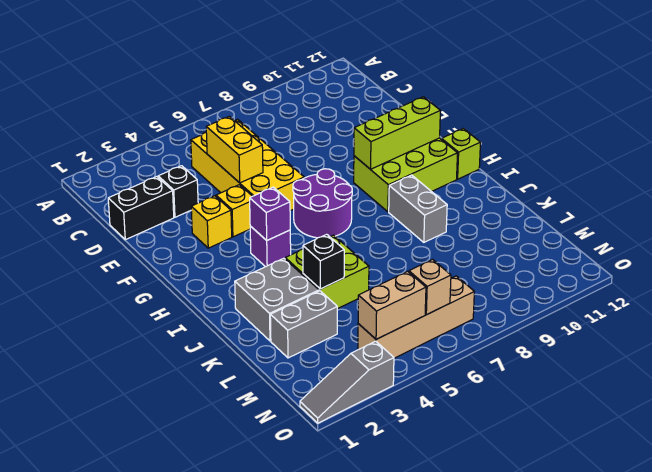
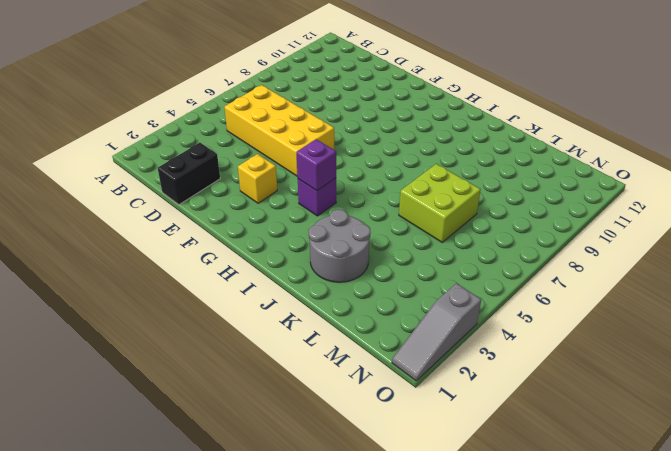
grey round brick J2:K3 level 1 -> grey brick J2:K3 level 1
lime brick K6:L7 level 1 -> lime brick J4:K5 level 1
none -> black brick D3 level 1
none -> yellow brick F4 level 1
none -> purple round brick G6:H7 level 1

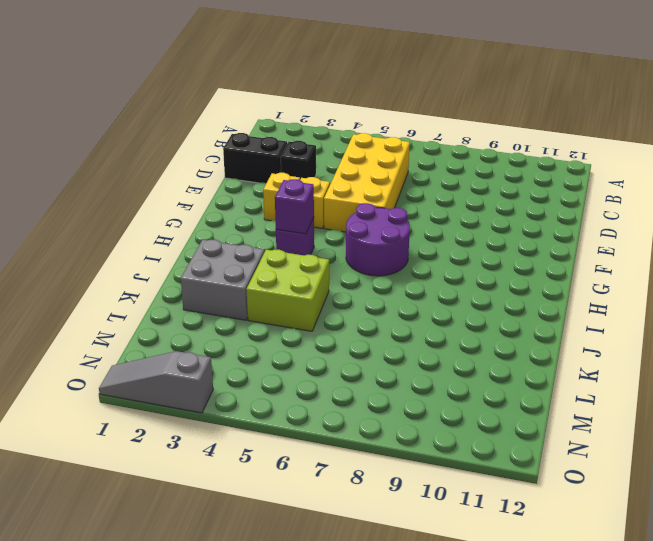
none -> lime brick G9:H11 level 1
none -> lime brick H12 level 1
none -> grey brick I9:J9 level 1

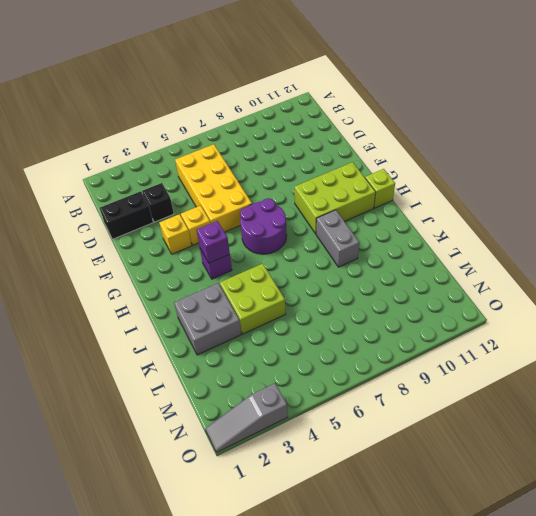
none -> grey brick L2:L3 level 1
none -> tan brick N4:N7 level 1
none -> yellow brick D5:E5 level 2

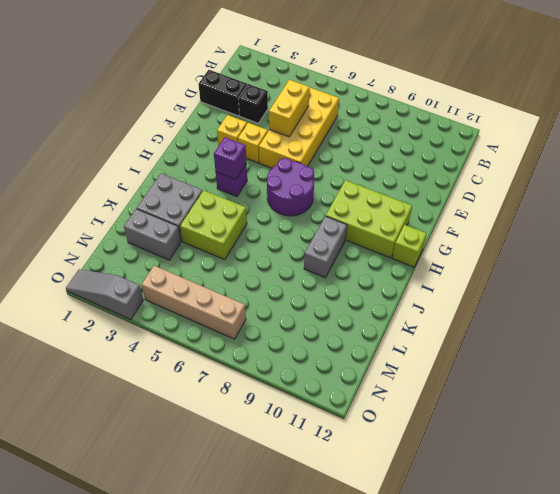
none -> lime brick G9:G11 level 2
none -> black brick K4 level 2
none -> tan brick N4:N5 level 2

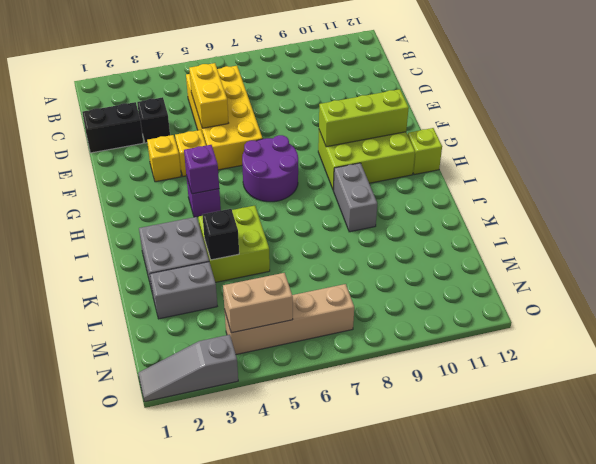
none -> tan brick N6 level 2

